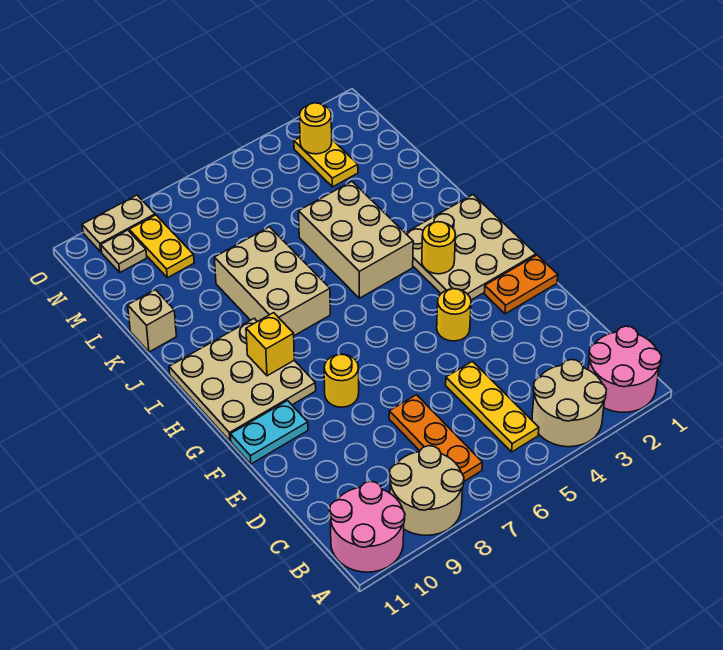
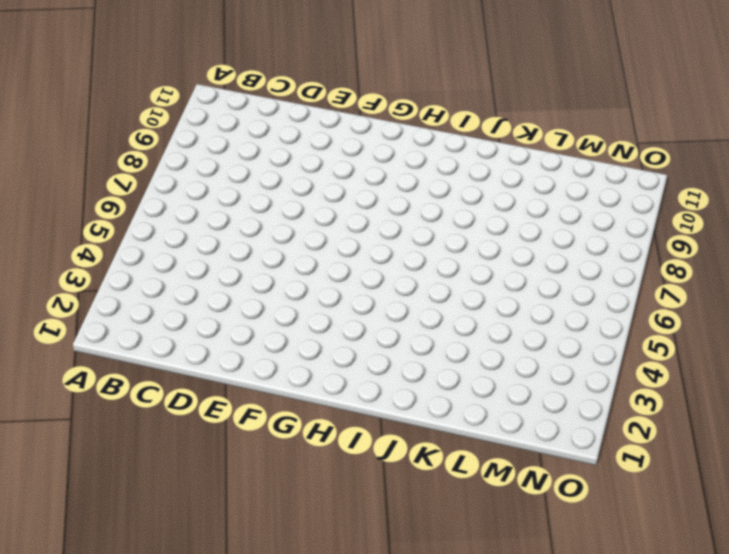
none -> pink round brick A1:B2 level 1
none -> tan round brick A3:B4 level 1
none -> tan round brick A8:B9 level 1

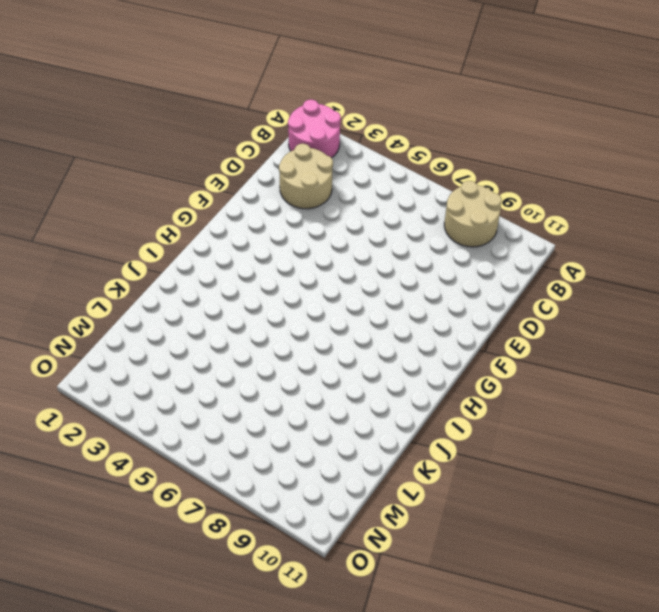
tan round brick C2:D3 level 1 -> tan round brick A3:B4 level 1
none -> pink round brick A10:B11 level 1
none -> yellow plate B5:D5 level 1
none -> orange plate B7:D7 level 1

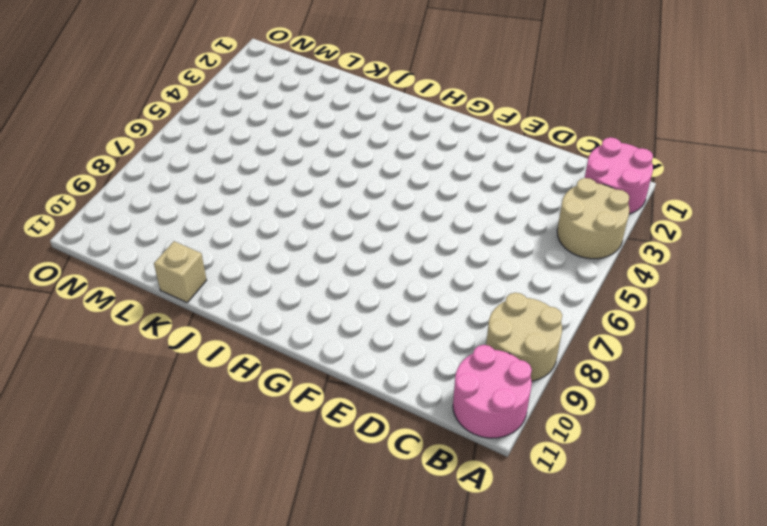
none -> yellow plate B5:D5 level 1
none -> orange plate B7:D7 level 1
none -> orange plate F1:F2 level 1

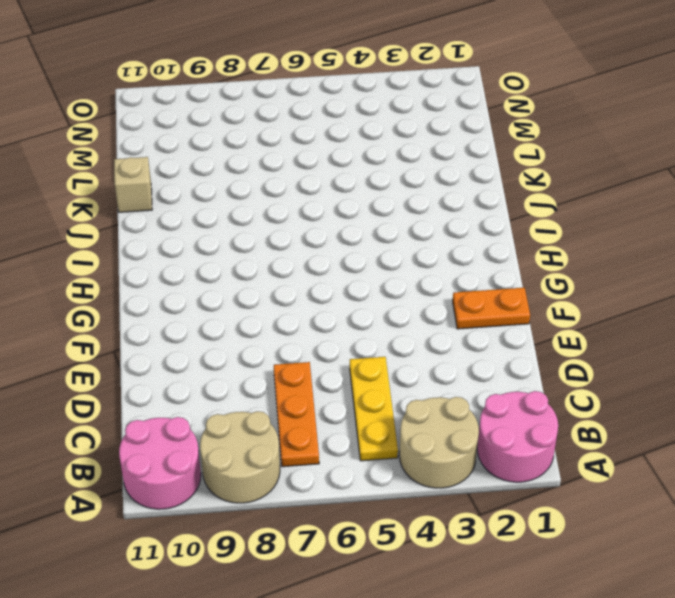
none -> yellow round brick F4 level 1
none -> yellow round brick F8 level 1
none -> cyan plate F10:F11 level 1

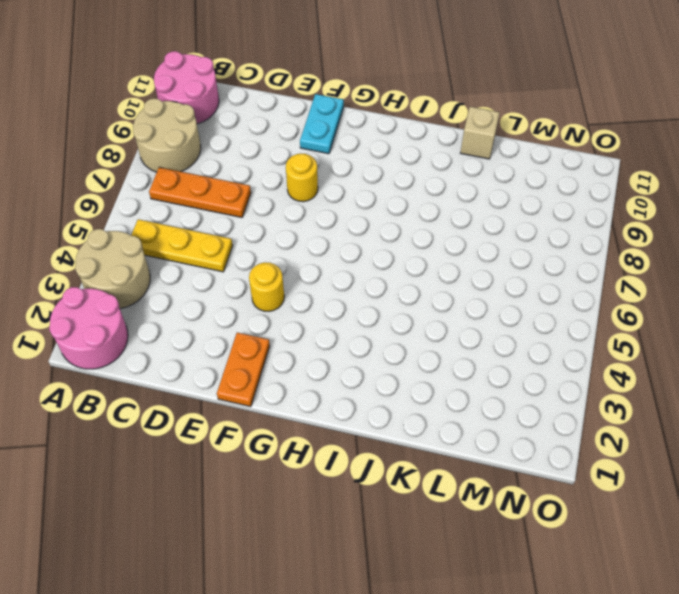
none -> tan plate G1:I3 level 1
none -> tan plate G9:I11 level 1
none -> tan brick I4:K5 level 1

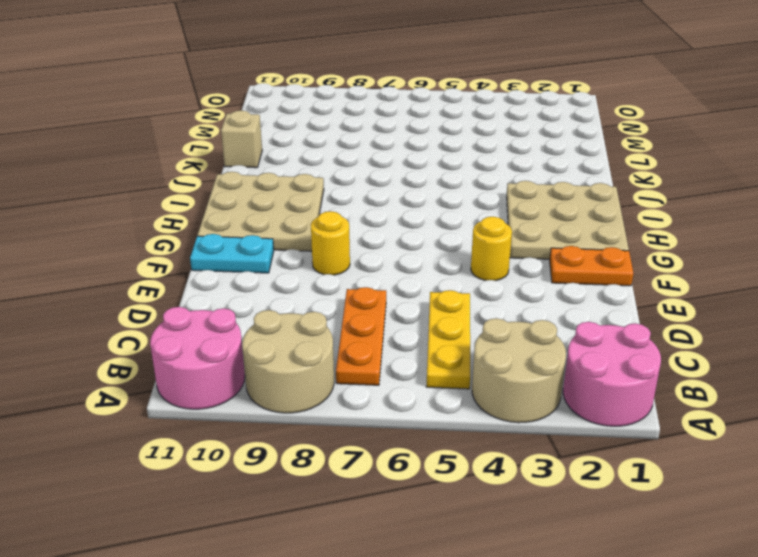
none -> tan brick I4:K5 level 1
none -> tan brick I7:K8 level 1
none -> yellow plate M3:N3 level 1

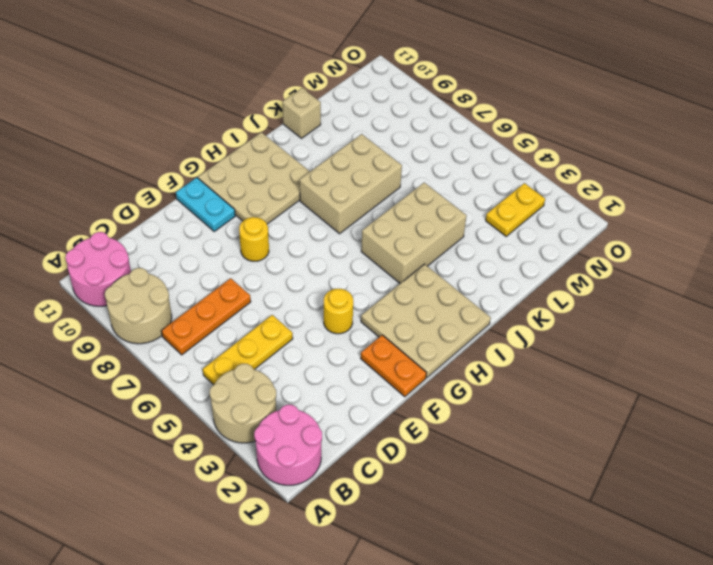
none -> yellow plate M9:N9 level 1
none -> tan plate N10 level 1
none -> tan plate O9:O10 level 1

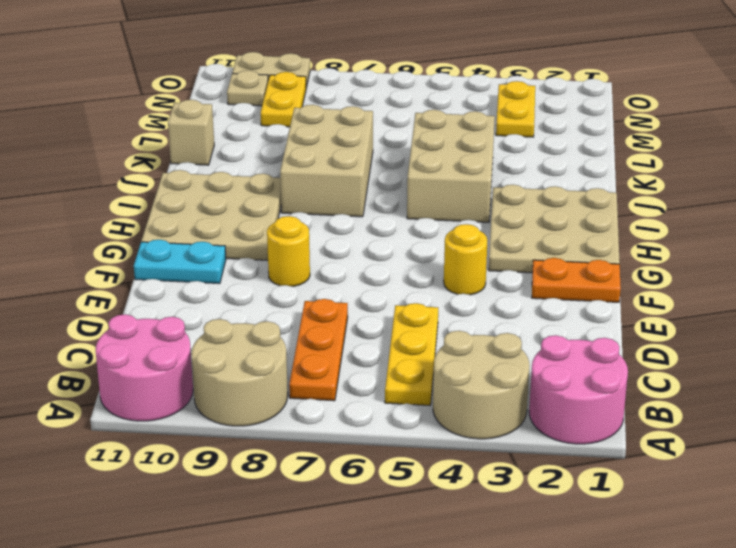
none -> yellow round brick H3 level 2
none -> yellow brick H9 level 2
none -> yellow round brick N3 level 2

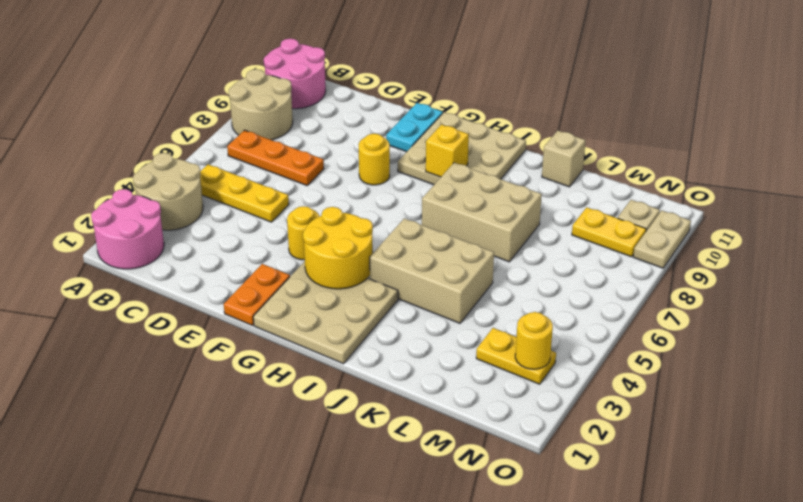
yellow round brick G3:H4 level 2 -> yellow round brick H3 level 2

